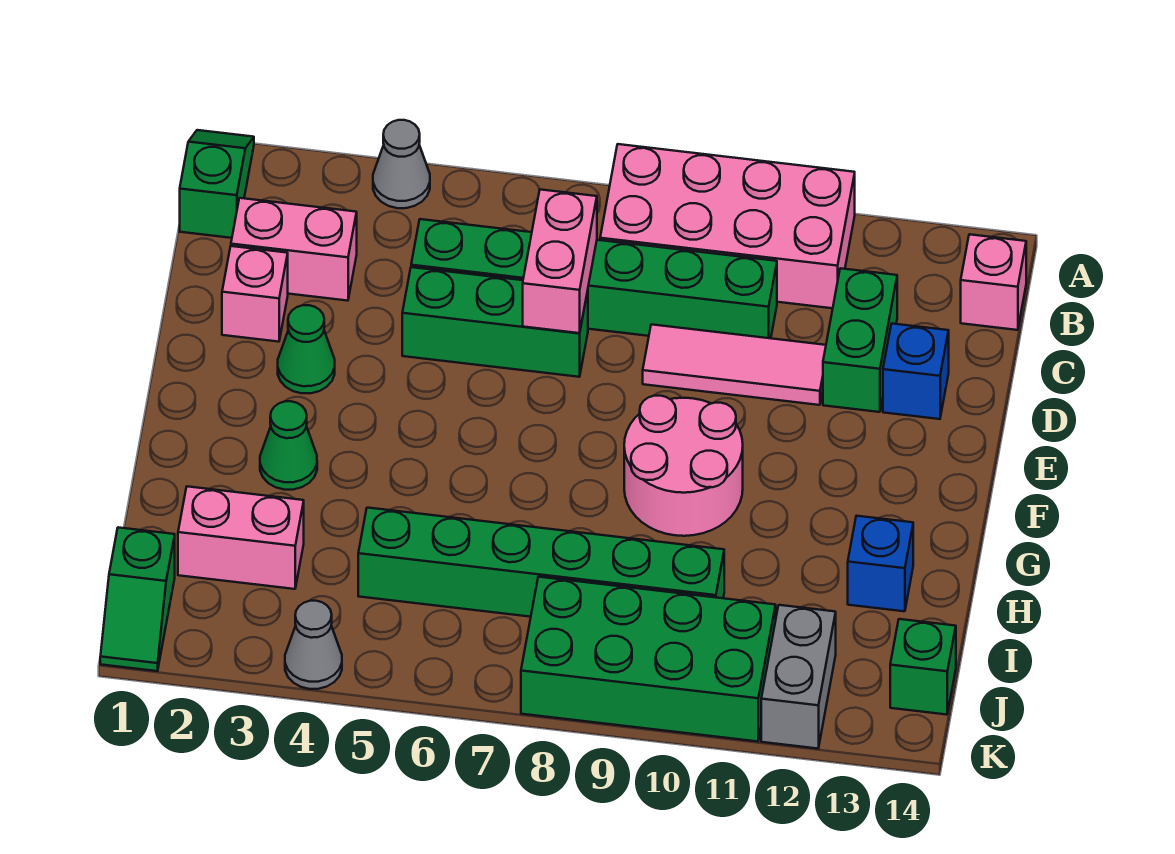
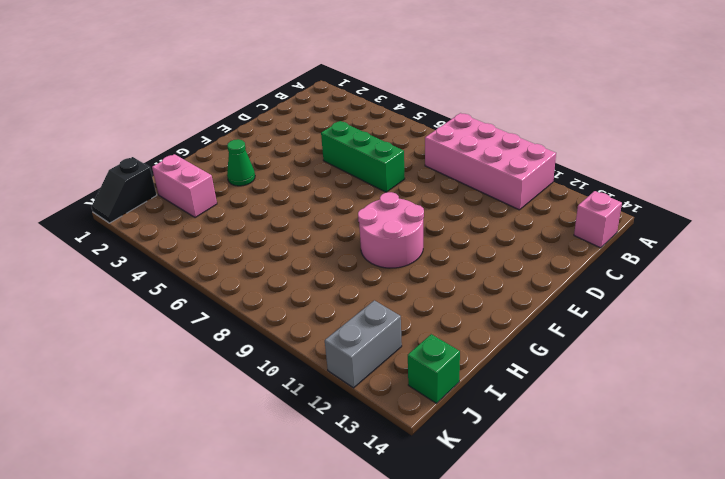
black slope J1:K1 level 1 top J -> green slope J1:K1 level 1 top J
none -> green slope A1:B1 level 1 top B
none -> grey cone A4 level 1
none -> pink brick C2:C3 level 1

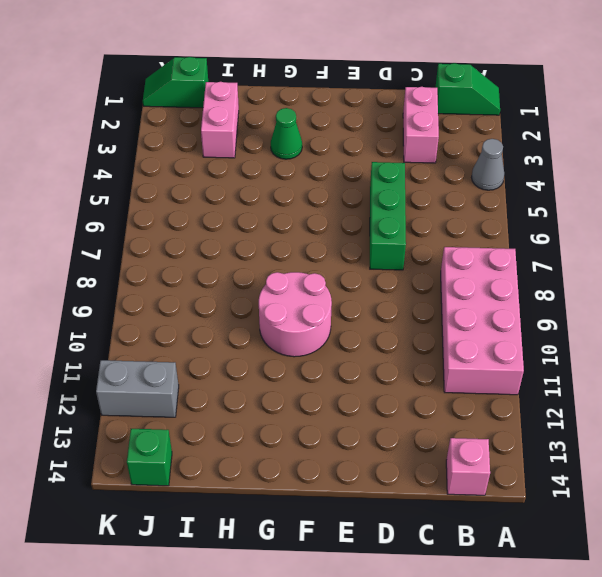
none -> green brick C5:C10 level 1
none -> green brick C12:D12 level 1
none -> pink brick D2 level 1

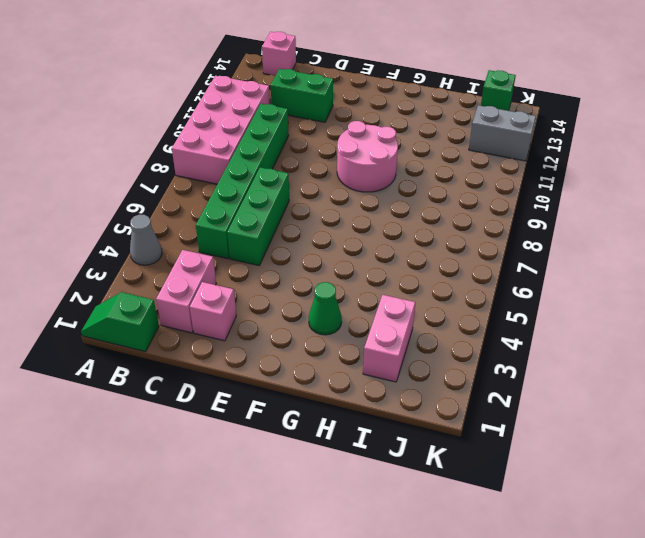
none -> pink tile D9:D11 level 1
none -> blue brick D13 level 1
none -> green cone E3 level 1

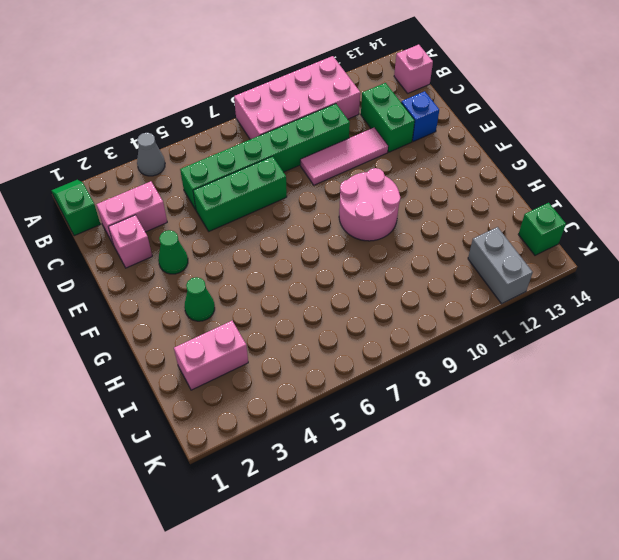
none -> blue brick H13 level 1
none -> green brick I5:I10 level 1
none -> green slope J1:K1 level 1 top J

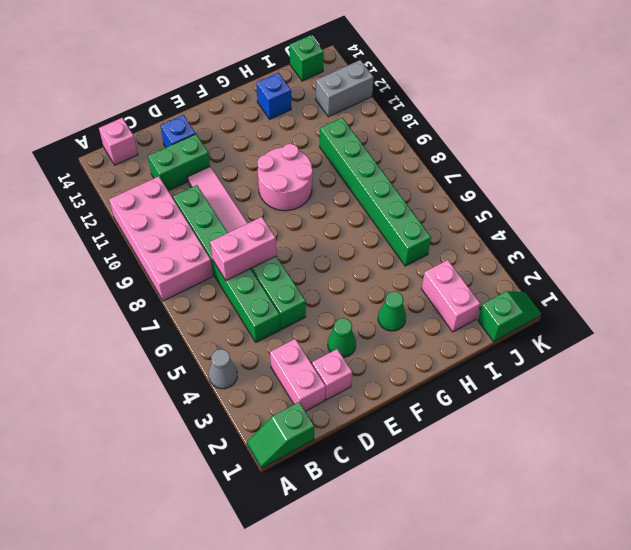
none -> green brick J8:K11 level 1
none -> grey cone K4 level 1

